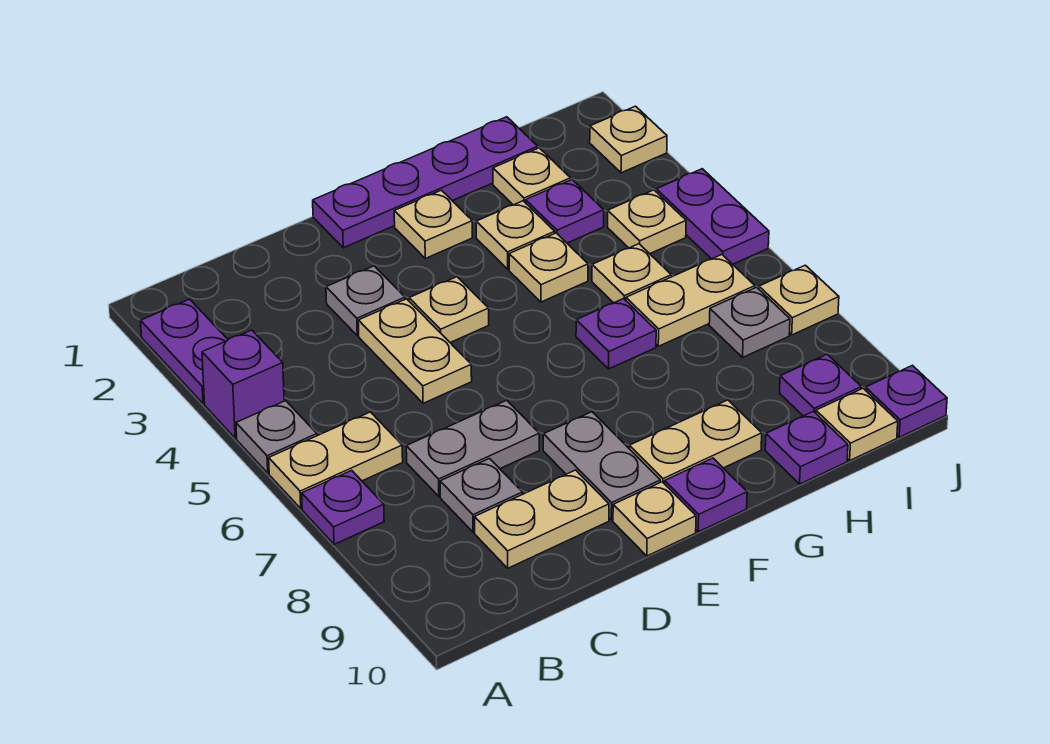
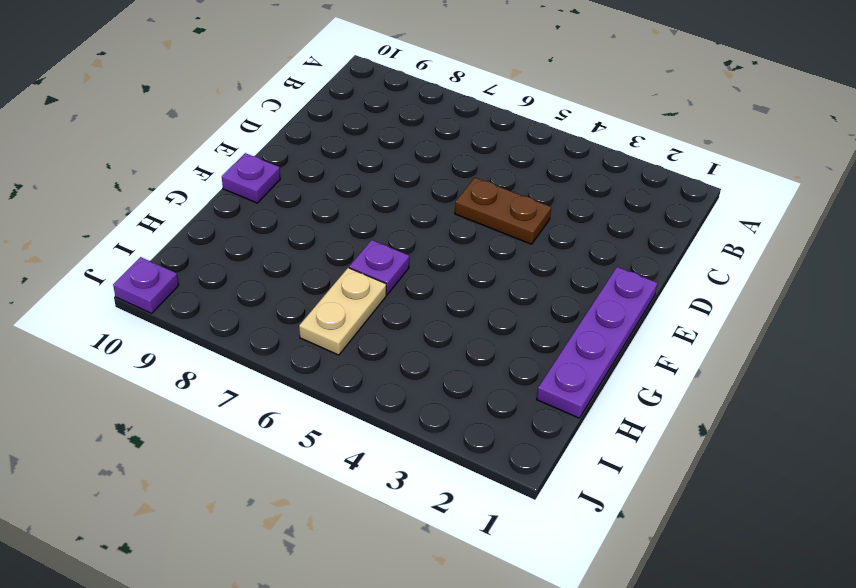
brown plate D4:D5 level 1 -> tan plate D4:D5 level 1
none -> purple plate A2:A3 level 1
none -> purple brick A4 level 1
none -> grey plate A5 level 1
none -> tan plate A6:B6 level 1

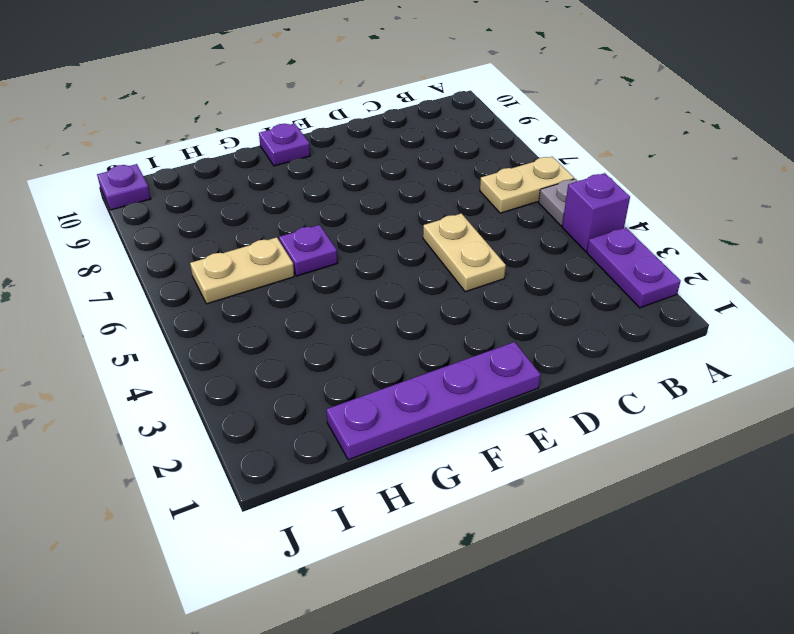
none -> purple plate A7 level 1
none -> grey plate C7:D7 level 1
none -> grey plate C8 level 1
none -> tan plate C9:D9 level 1

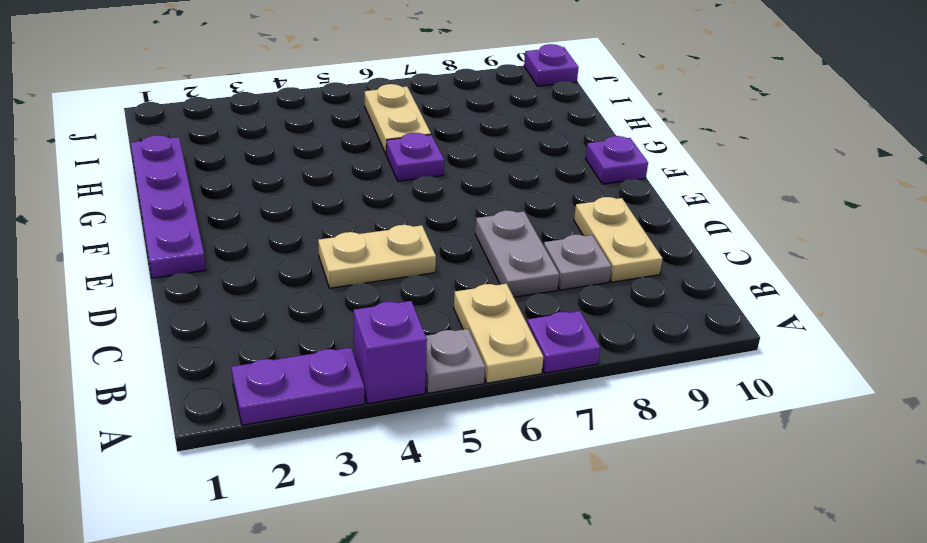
none -> grey plate D3 level 1
none -> tan plate E4 level 1
none -> grey plate E8:E9 level 1
none -> tan plate E10 level 1

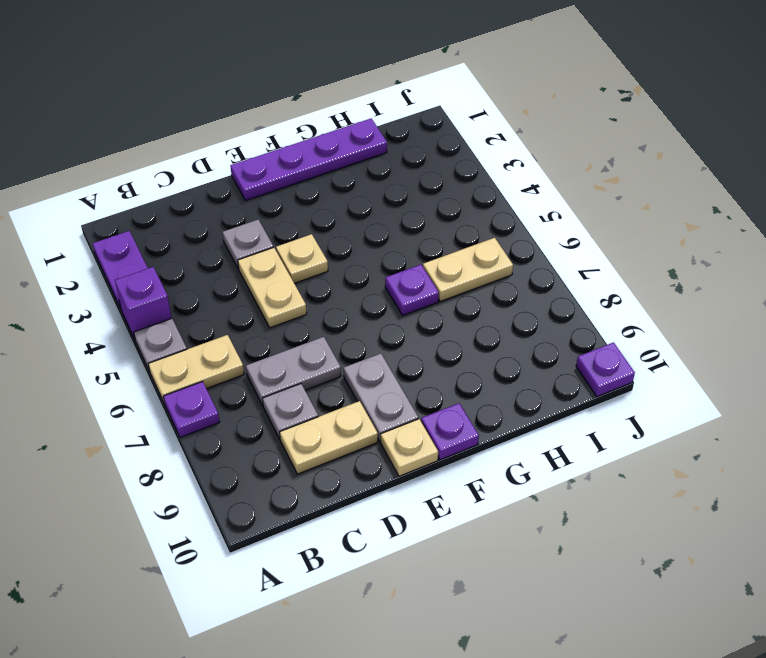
none -> tan plate F2 level 1
none -> tan plate F9:G9 level 1
none -> tan plate G3 level 1
none -> tan plate G4 level 1

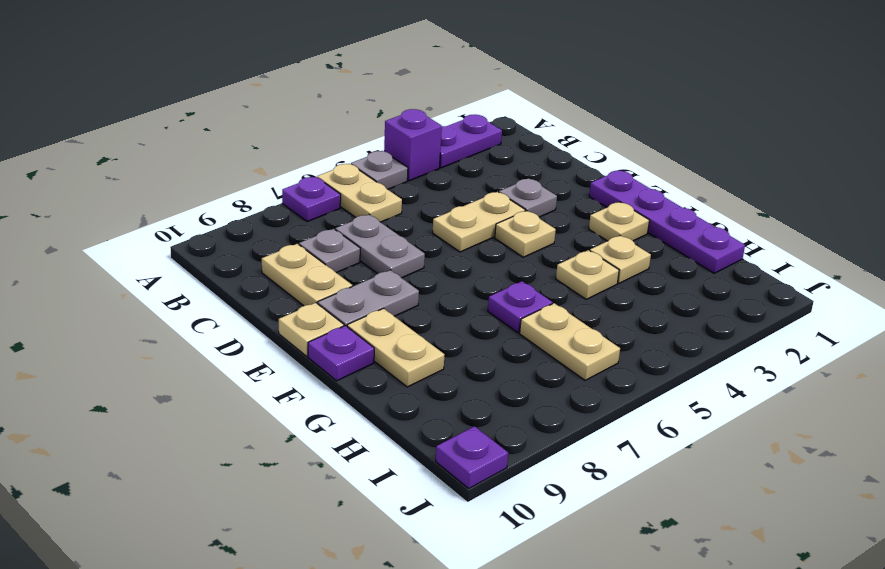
none -> tan plate H2 level 1
none -> purple plate H3 level 1
none -> tan plate H5 level 1
none -> purple plate H10 level 1

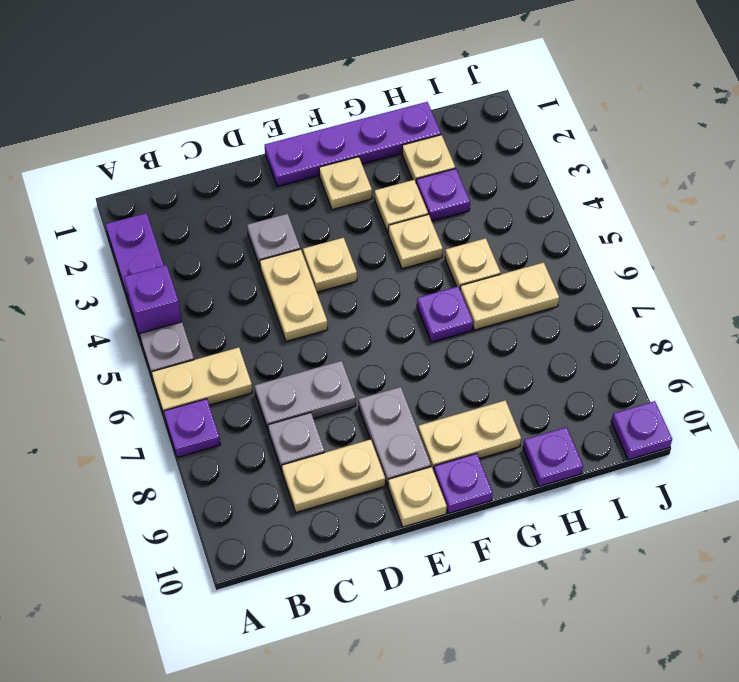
none -> tan plate I4 level 1
none -> grey plate I7 level 1
none -> purple plate I9 level 1
none -> tan plate I10 level 1

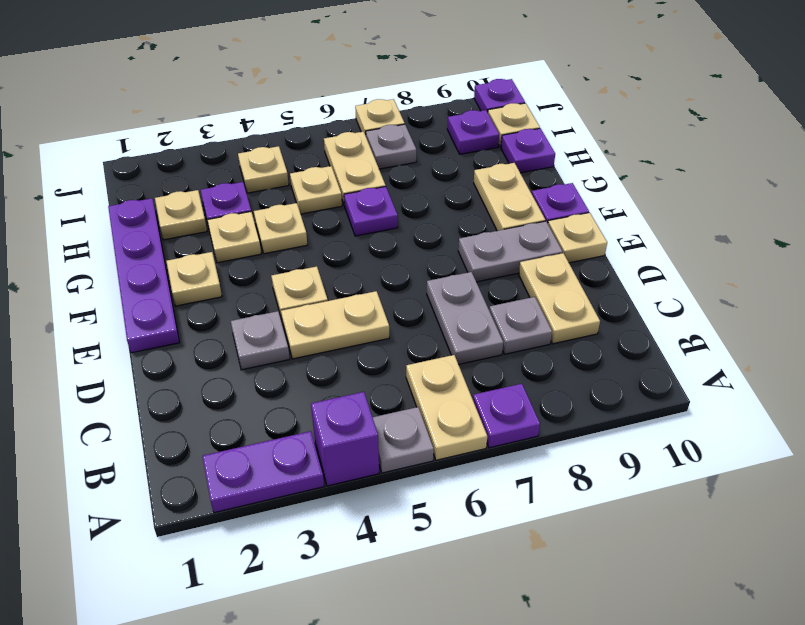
none -> tan plate J2 level 1
none -> purple plate J4:J5 level 1

